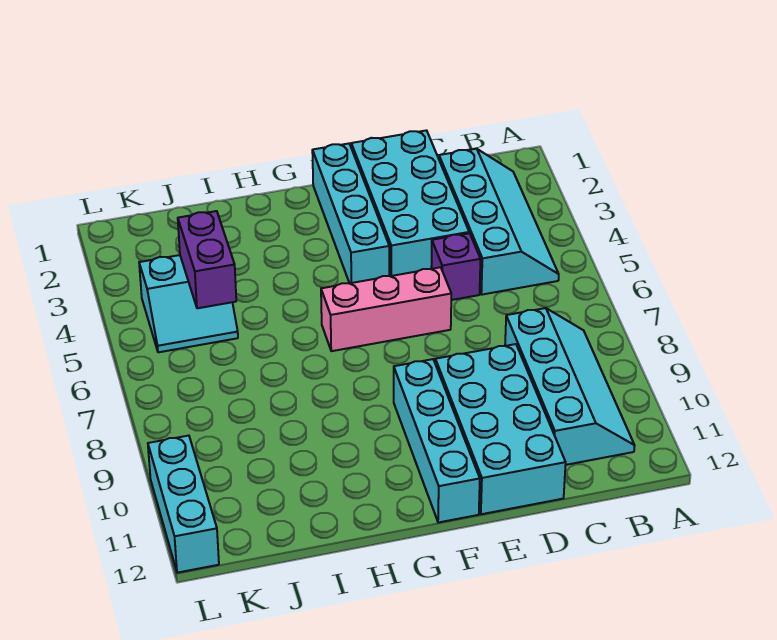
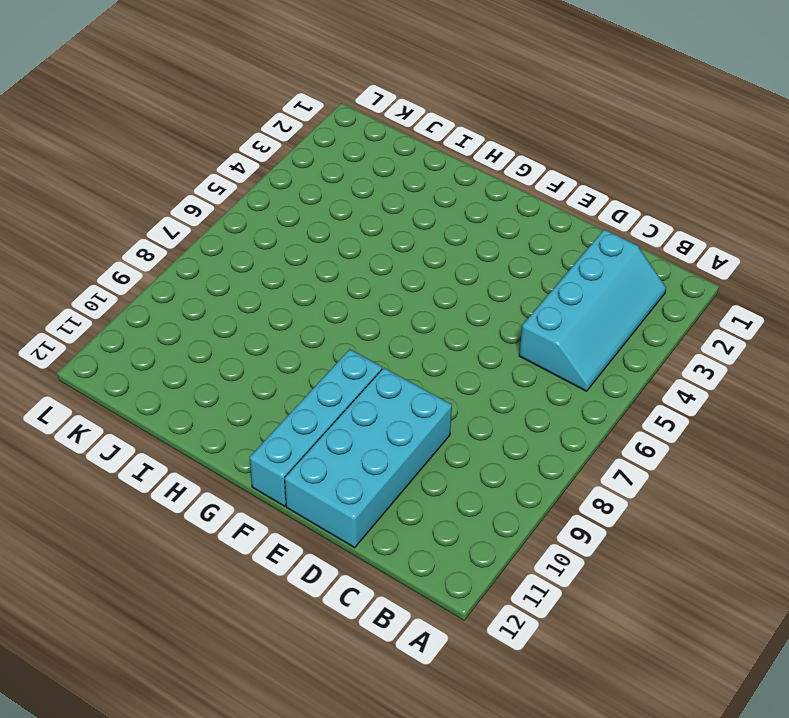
none -> cyan slope B8:C11 level 1 top C
none -> cyan brick D1:E4 level 1

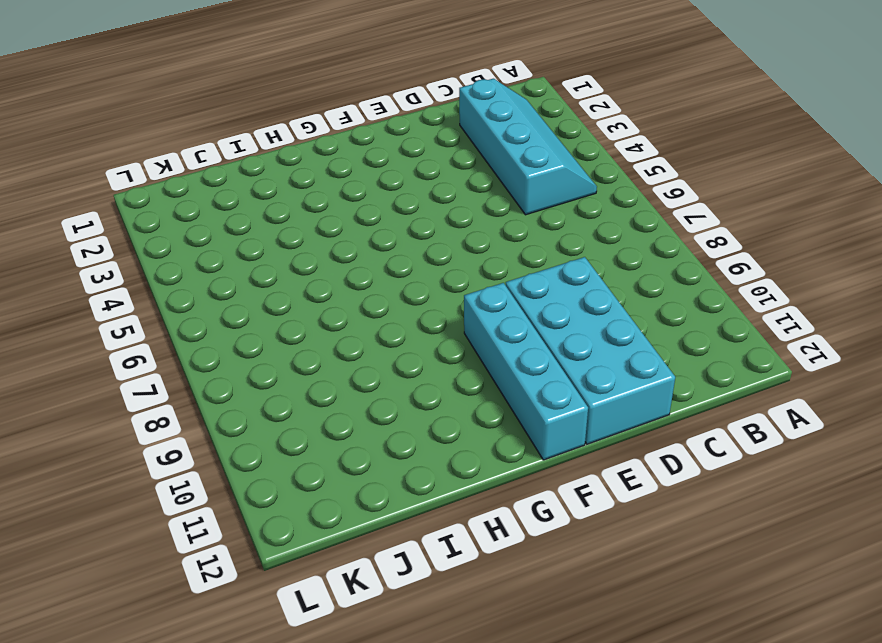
none -> cyan slope B8:C11 level 1 top C
none -> cyan brick D1:E4 level 1

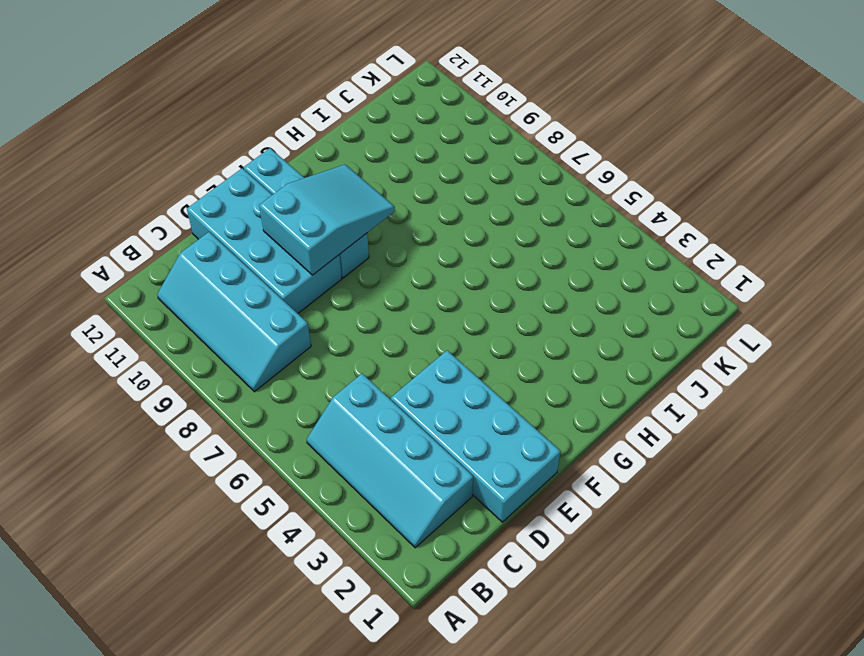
cyan slope E9:G10 level 2 top E -> none
none -> purple brick D5 level 1
none -> pink brick E6:G6 level 1

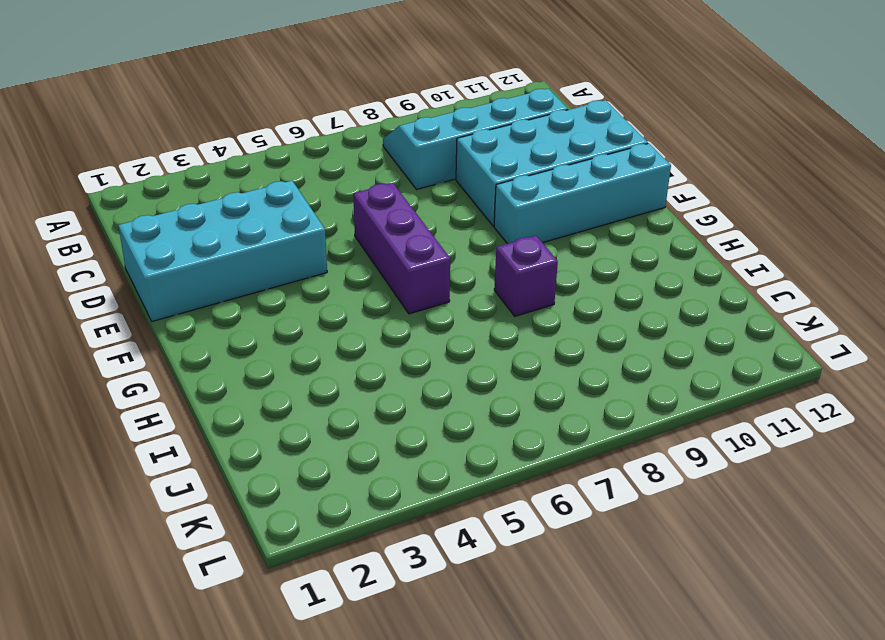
purple brick E6:G6 level 1 -> pink brick E6:G6 level 1
purple brick H8 level 1 -> purple brick D5 level 1
none -> cyan slope B2:C5 level 1 top C
none -> cyan brick F1:F4 level 1

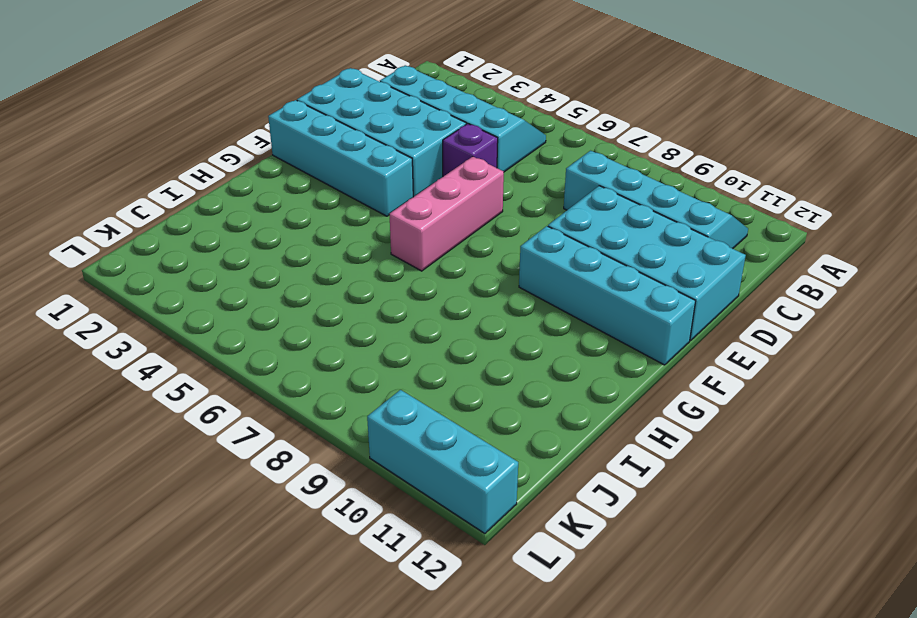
none -> cyan slope J4:K5 level 1 top 4
none -> purple brick J4:J5 level 2

